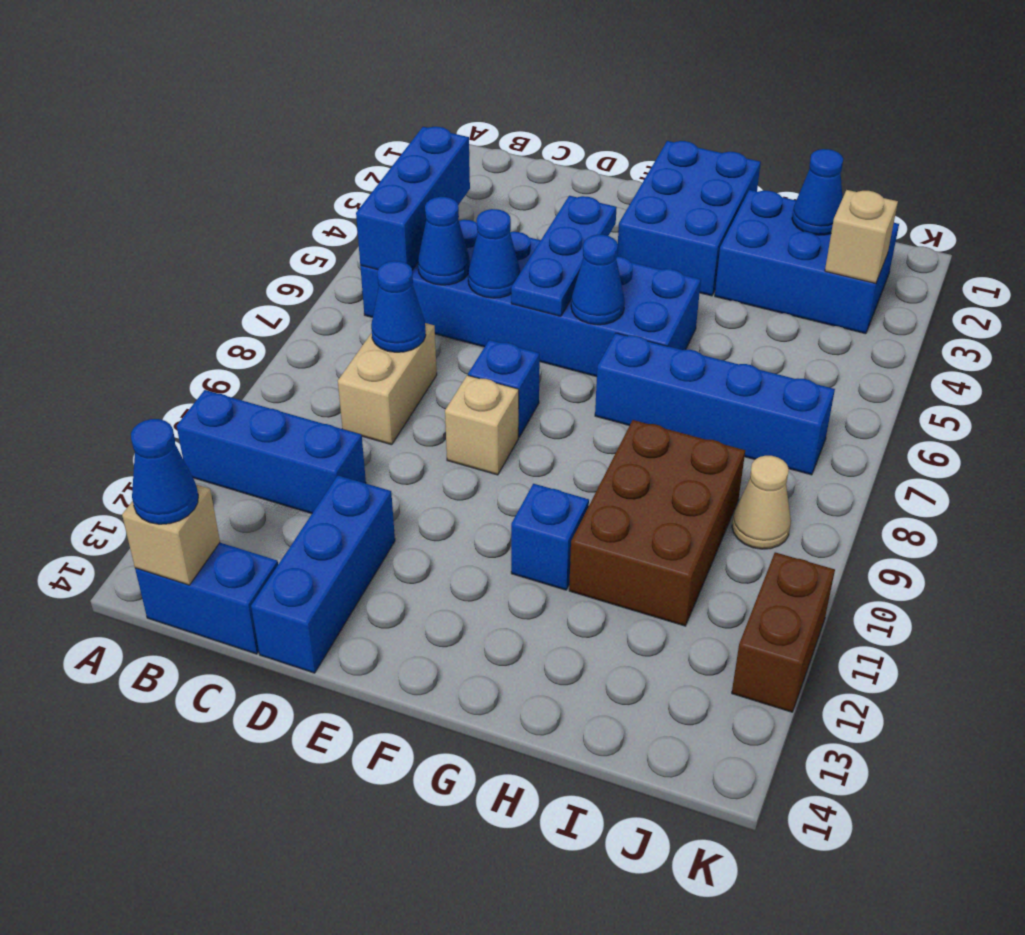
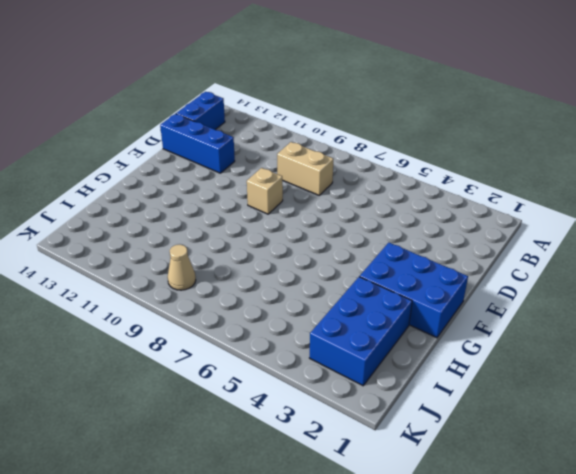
none -> blue brick A11:C11 level 1
none -> blue brick B5:G6 level 1
none -> blue brick E8 level 1

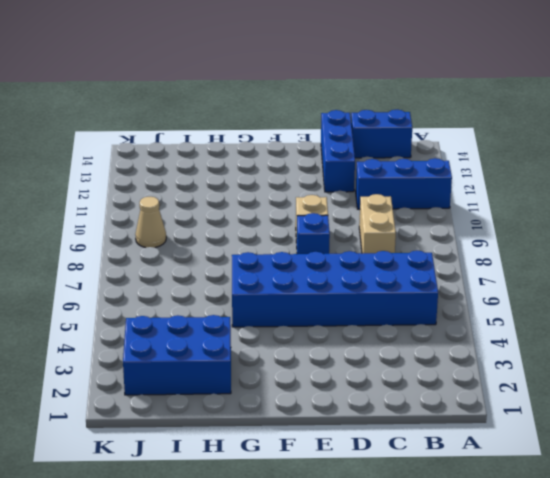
none -> blue brick F1:G3 level 1
none -> blue brick G7:J7 level 1
none -> blue brick G11 level 1

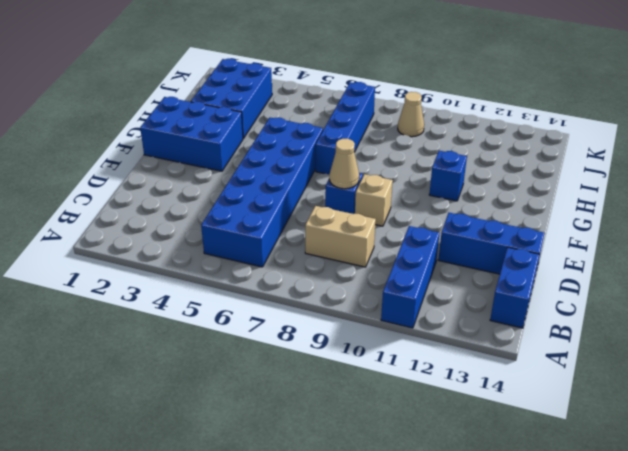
tan cone E8 level 2 -> none
none -> brown brick H9:I11 level 1
none -> brown brick K11:K12 level 1
none -> blue brick B4:B6 level 2

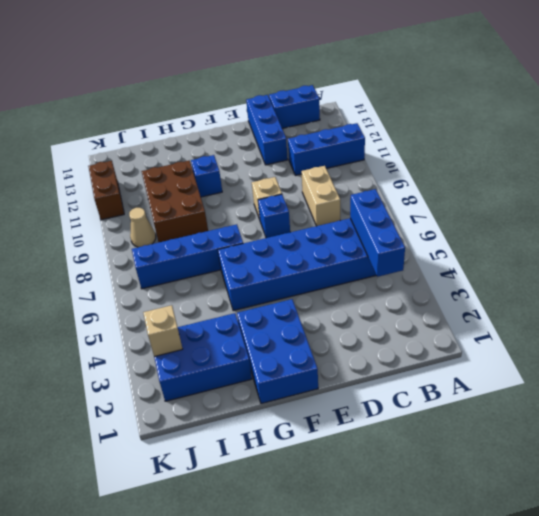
none -> tan brick B14 level 2
none -> blue cone C6 level 2
none -> blue cone C8 level 2

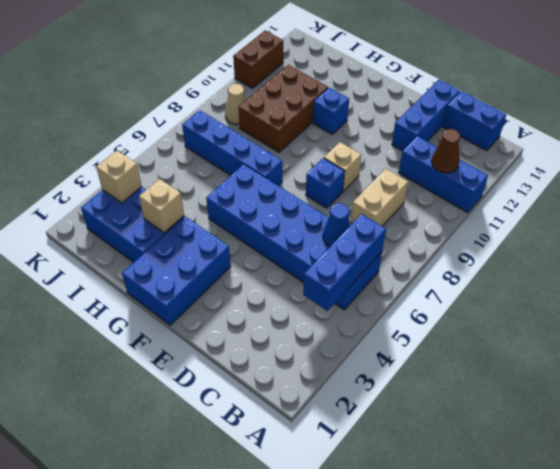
brown cone B11 level 2 -> none
tan brick H3 level 2 -> tan brick B14 level 2
none -> blue cone C8 level 2
none -> blue cone D6 level 2
none -> blue plate E4:E6 level 2

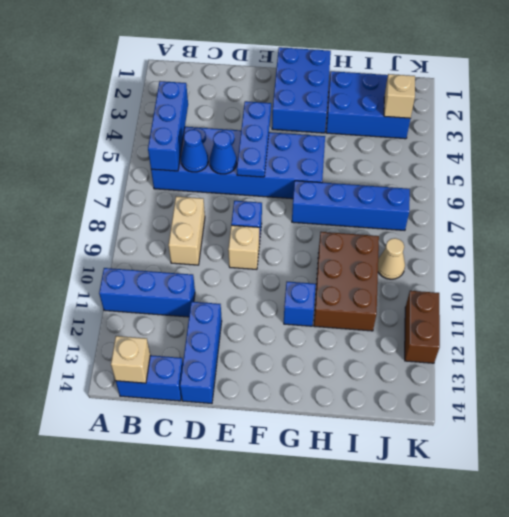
none -> blue cone C8 level 2
none -> blue cone F6 level 2
none -> blue cone I2 level 2

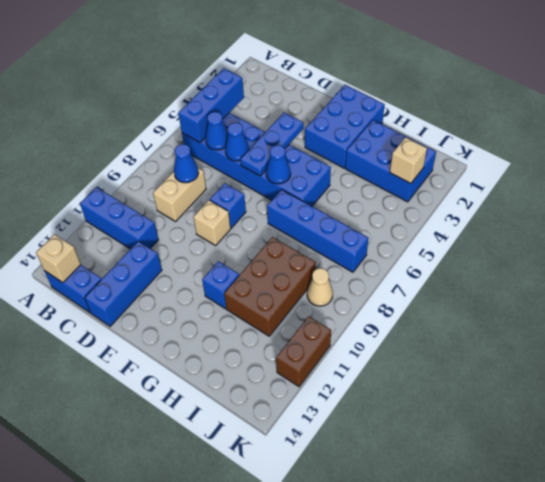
none -> blue cone I2 level 2
none -> blue cone B14 level 3

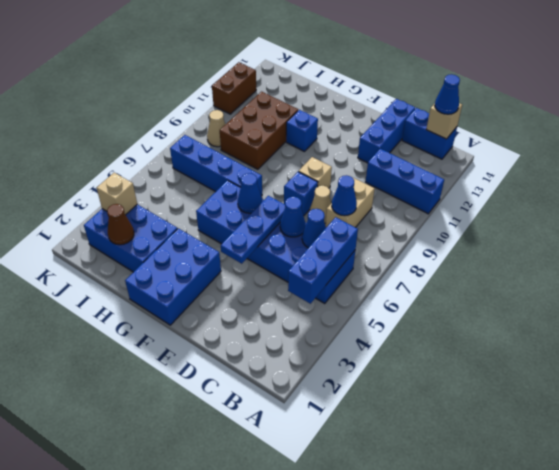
tan cone D8 level 1 -> none
brown cone I2 level 2 -> blue cone I2 level 2

